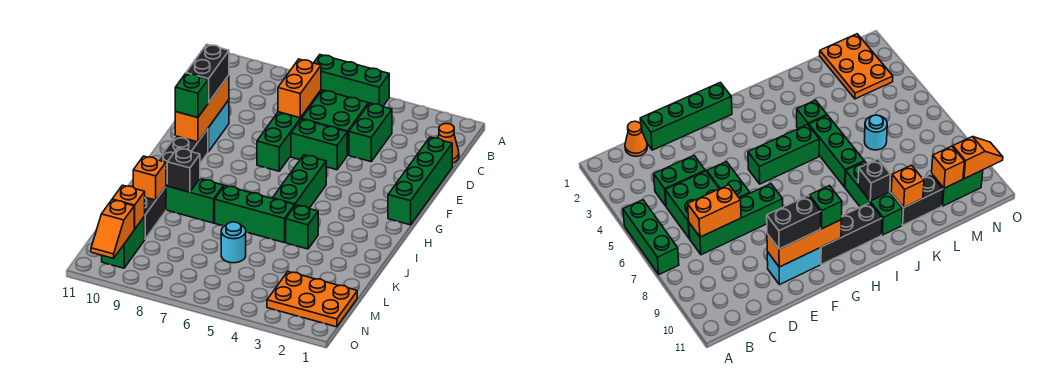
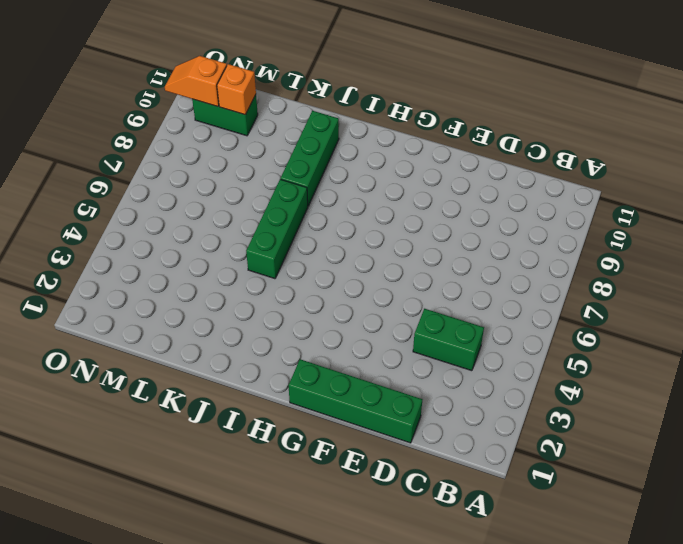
none -> green brick A5:A7 level 1
none -> orange cone C1 level 1
none -> green brick C5:D6 level 1

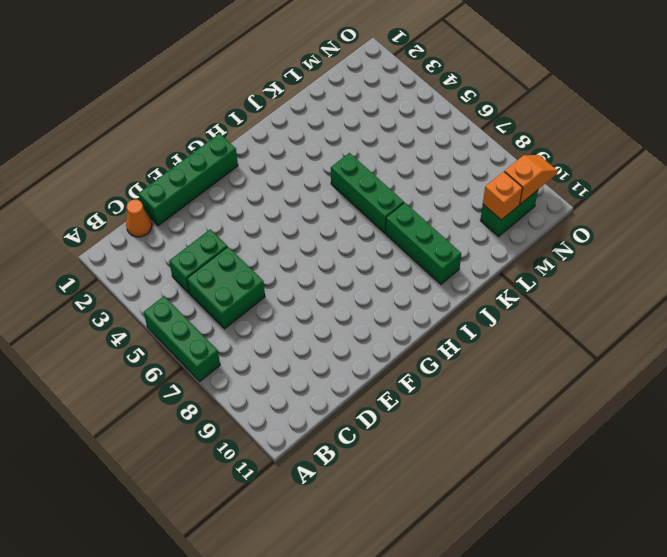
none -> green brick C7:F7 level 1
none -> green brick E5:E6 level 1
none -> cyan brick E10:F10 level 1

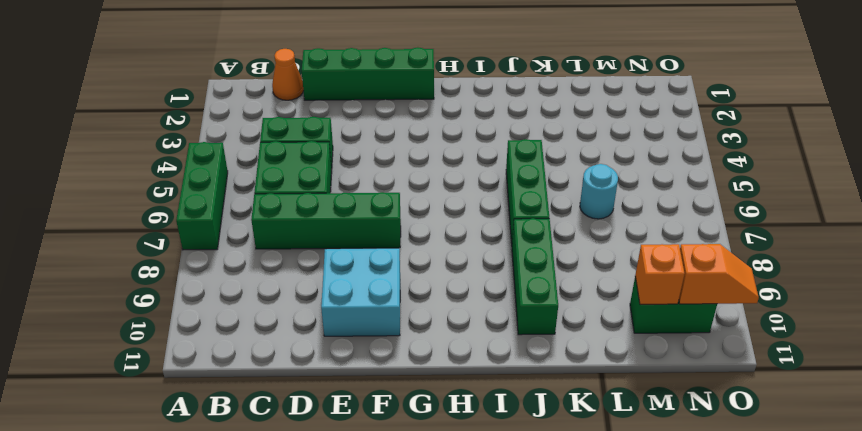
cyan brick E9:F10 level 1 -> cyan brick E10:F10 level 1
none -> green brick E5:E6 level 1
none -> green brick G5:I5 level 1
none -> black brick G10:I10 level 1

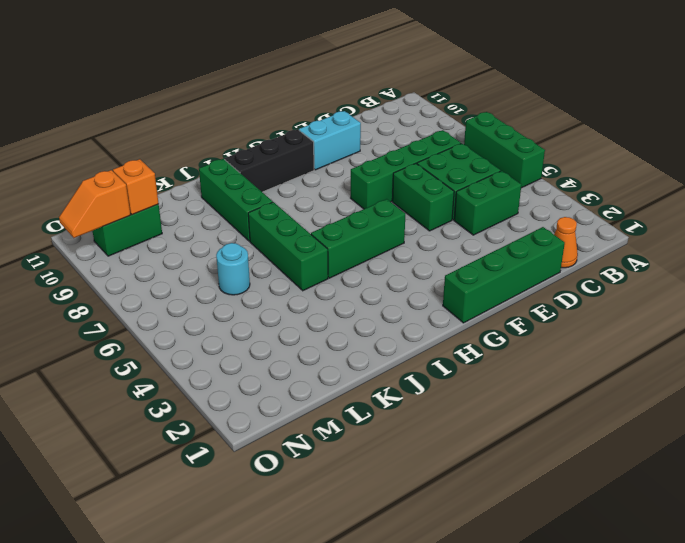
none -> green brick J4 level 1
none -> black brick K10:L10 level 1
none -> orange plate M1:N3 level 1

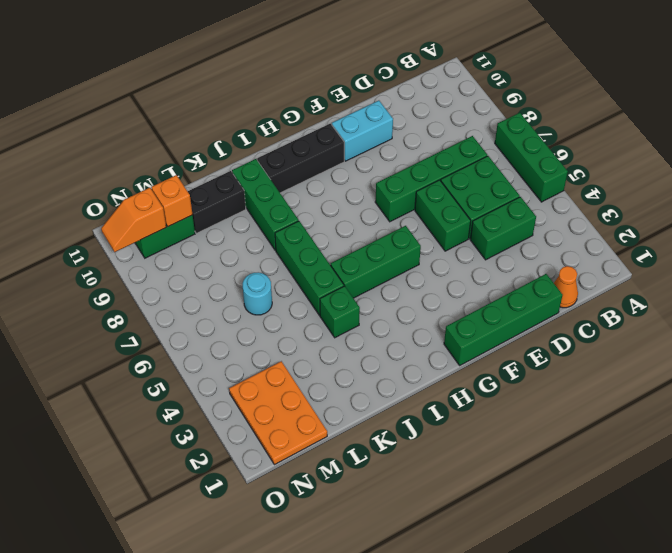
none -> orange brick C7:D7 level 2
none -> orange brick E10:G10 level 2
none -> black brick J9 level 2

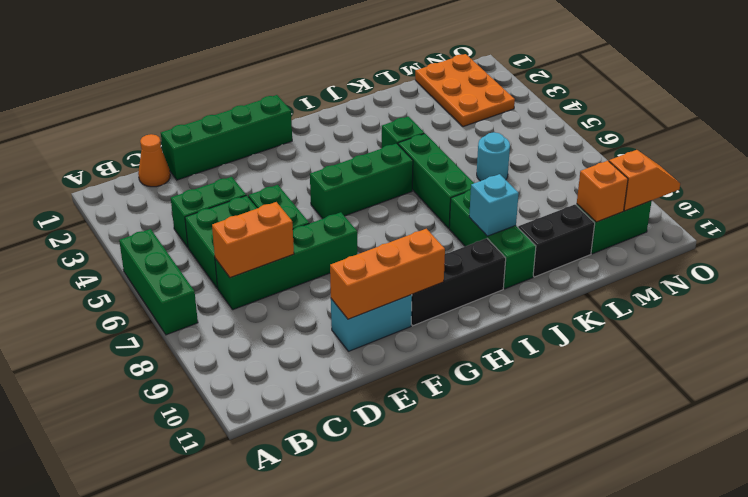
cyan brick J9 level 2 -> black brick J9 level 2
none -> orange brick K10 level 2
none -> black brick E10:F10 level 3
none -> green brick G10 level 3

